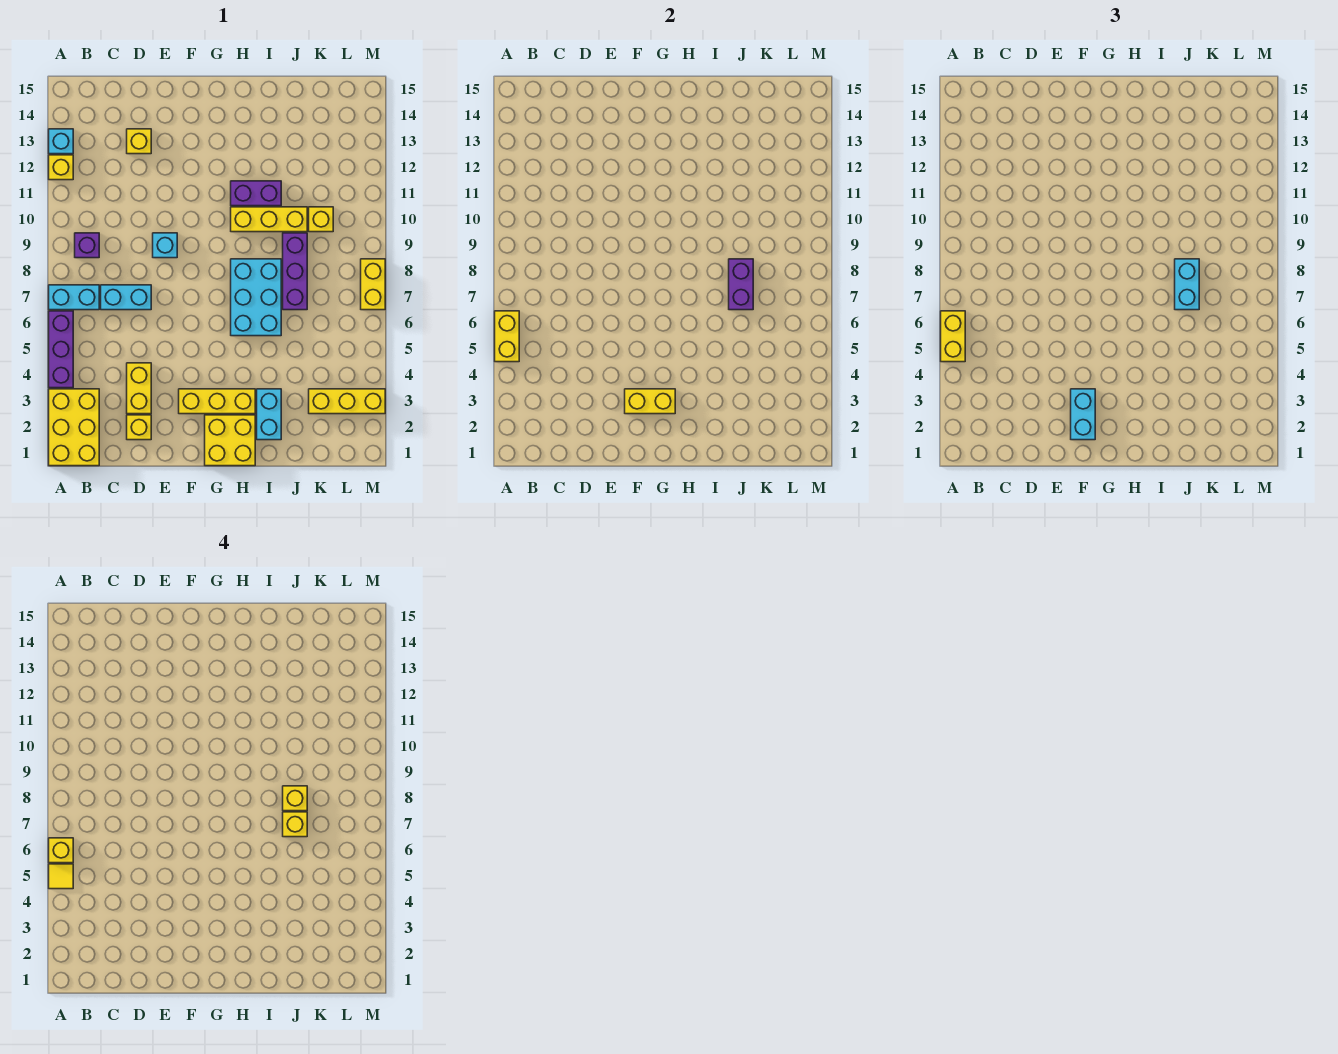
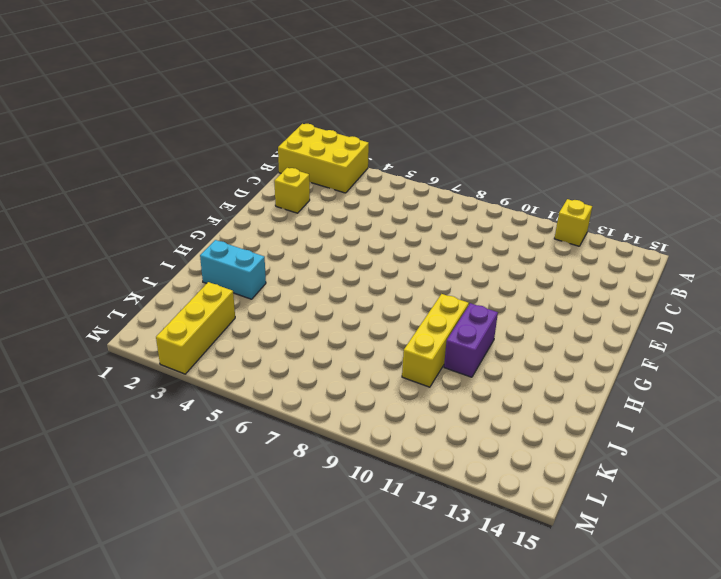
none -> purple brick A4:A6 level 1
none -> cyan brick A7:B7 level 1
none -> cyan brick A13 level 1
none -> purple brick B9 level 1

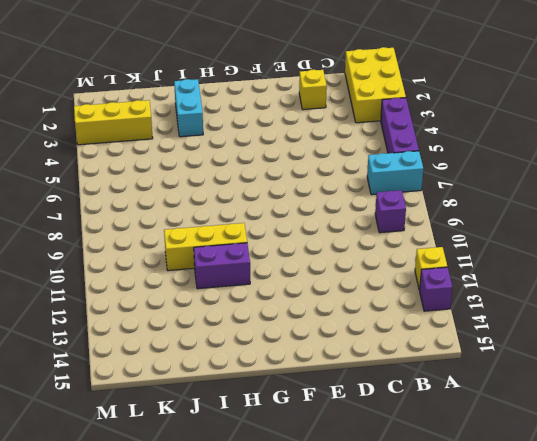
purple brick A13 level 1 -> cyan brick A13 level 1
none -> cyan brick C7:D7 level 1
none -> yellow brick D3:D4 level 1
none -> yellow brick D13 level 1
none -> cyan brick E9 level 1

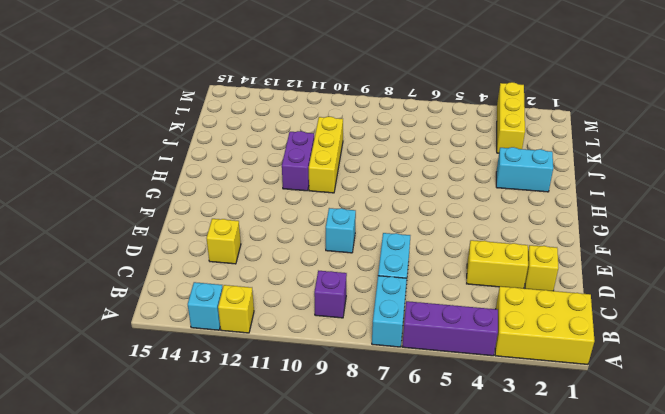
none -> yellow brick F3:H3 level 1
none -> yellow brick G1:H2 level 1
none -> cyan brick H6:I8 level 1
none -> purple brick J7:J9 level 1

